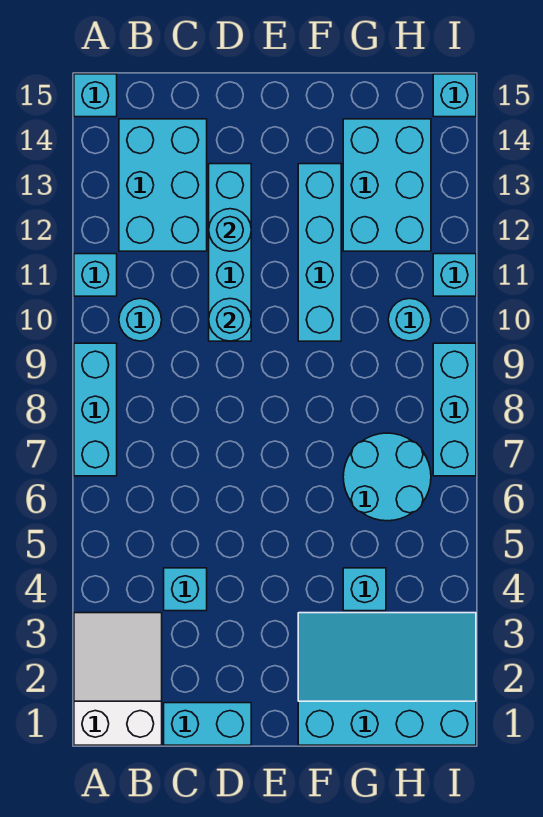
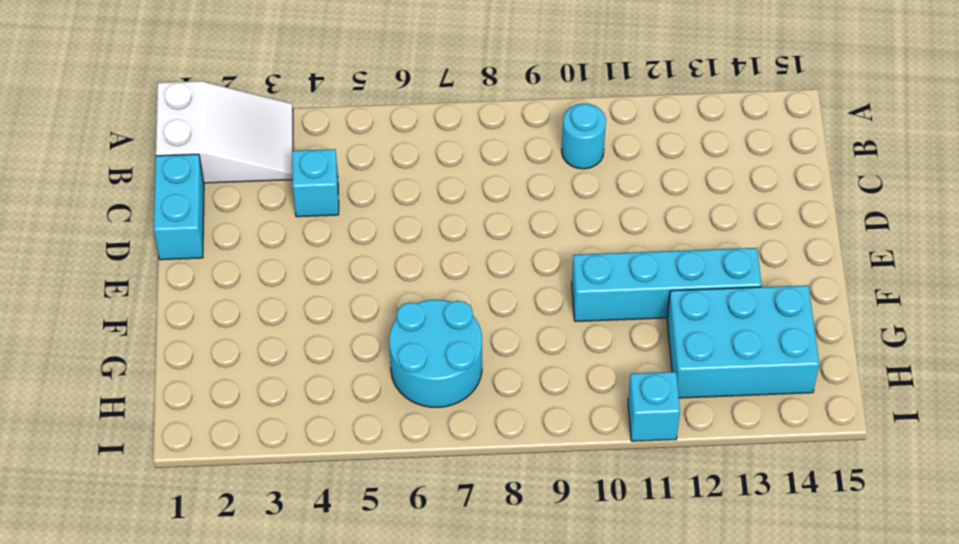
none -> cyan brick A7:A9 level 1
none -> cyan brick A11 level 1
none -> cyan brick A15 level 1

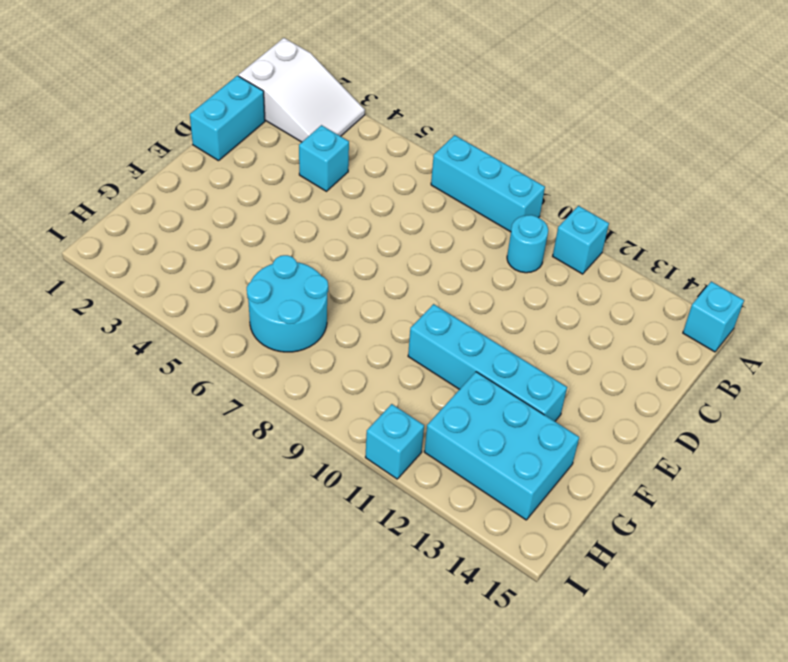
none -> cyan brick B12:C14 level 1
none -> cyan brick D10:D13 level 1
none -> cyan slope F1:I3 level 1 top 1

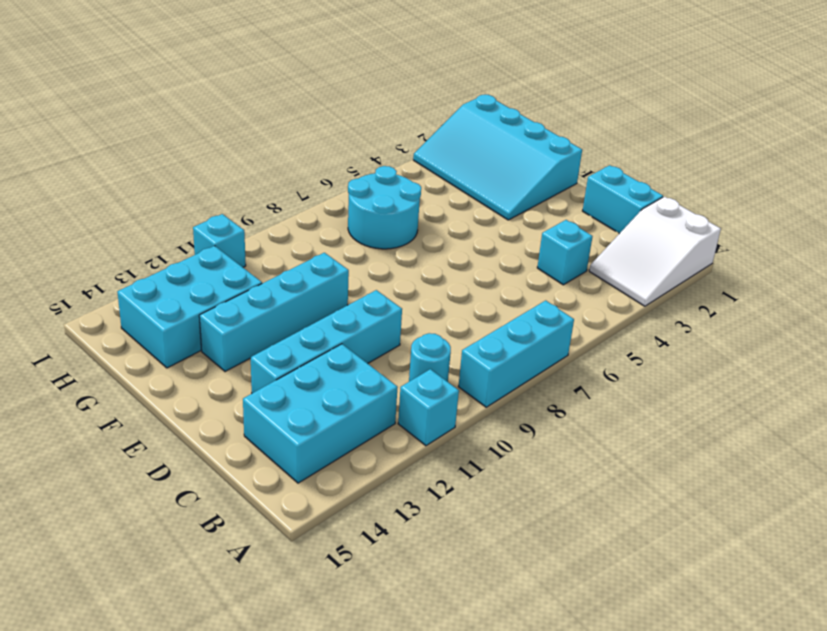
none -> cyan brick A15 level 1
none -> cyan brick G4 level 1
none -> cyan round brick H10 level 1

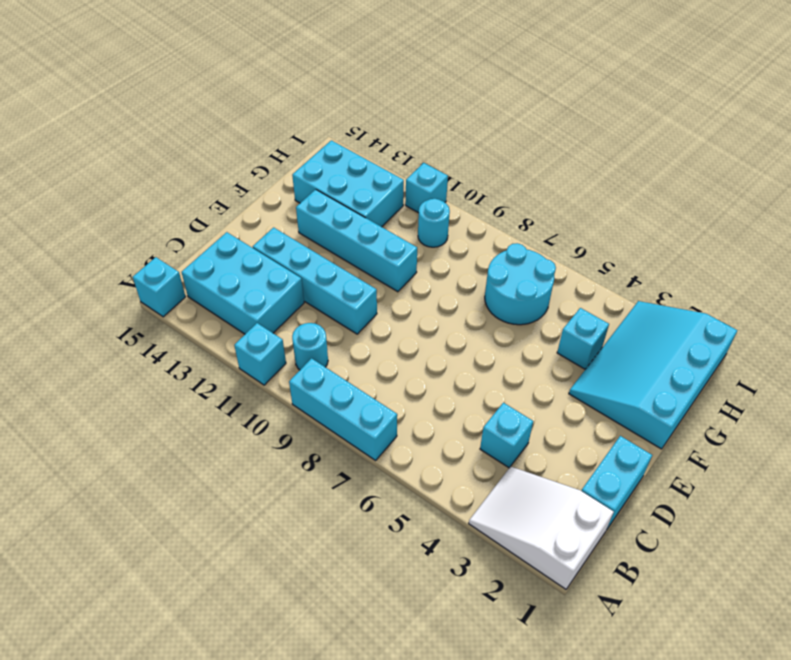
none -> cyan brick I7:I9 level 1
none -> cyan brick I15 level 1
none -> cyan round brick D10 level 2

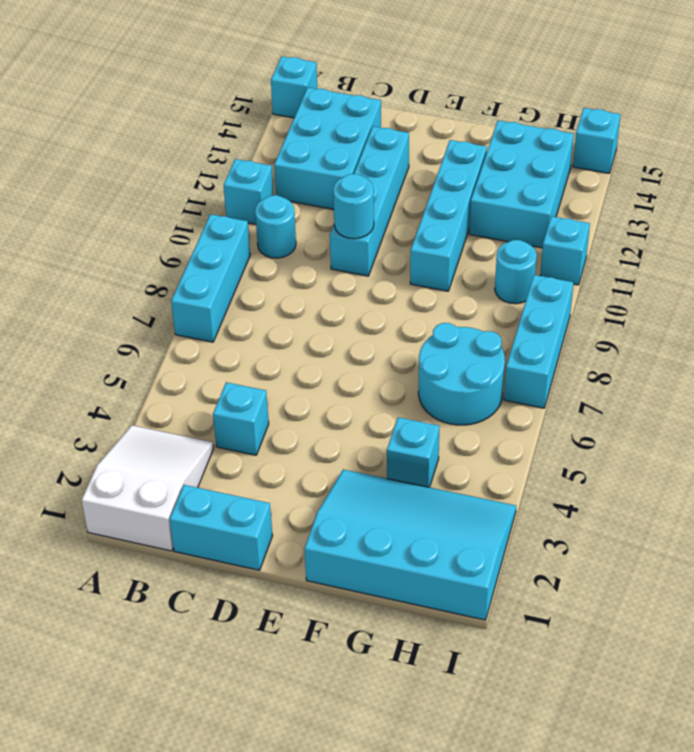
none -> cyan round brick D12 level 2

